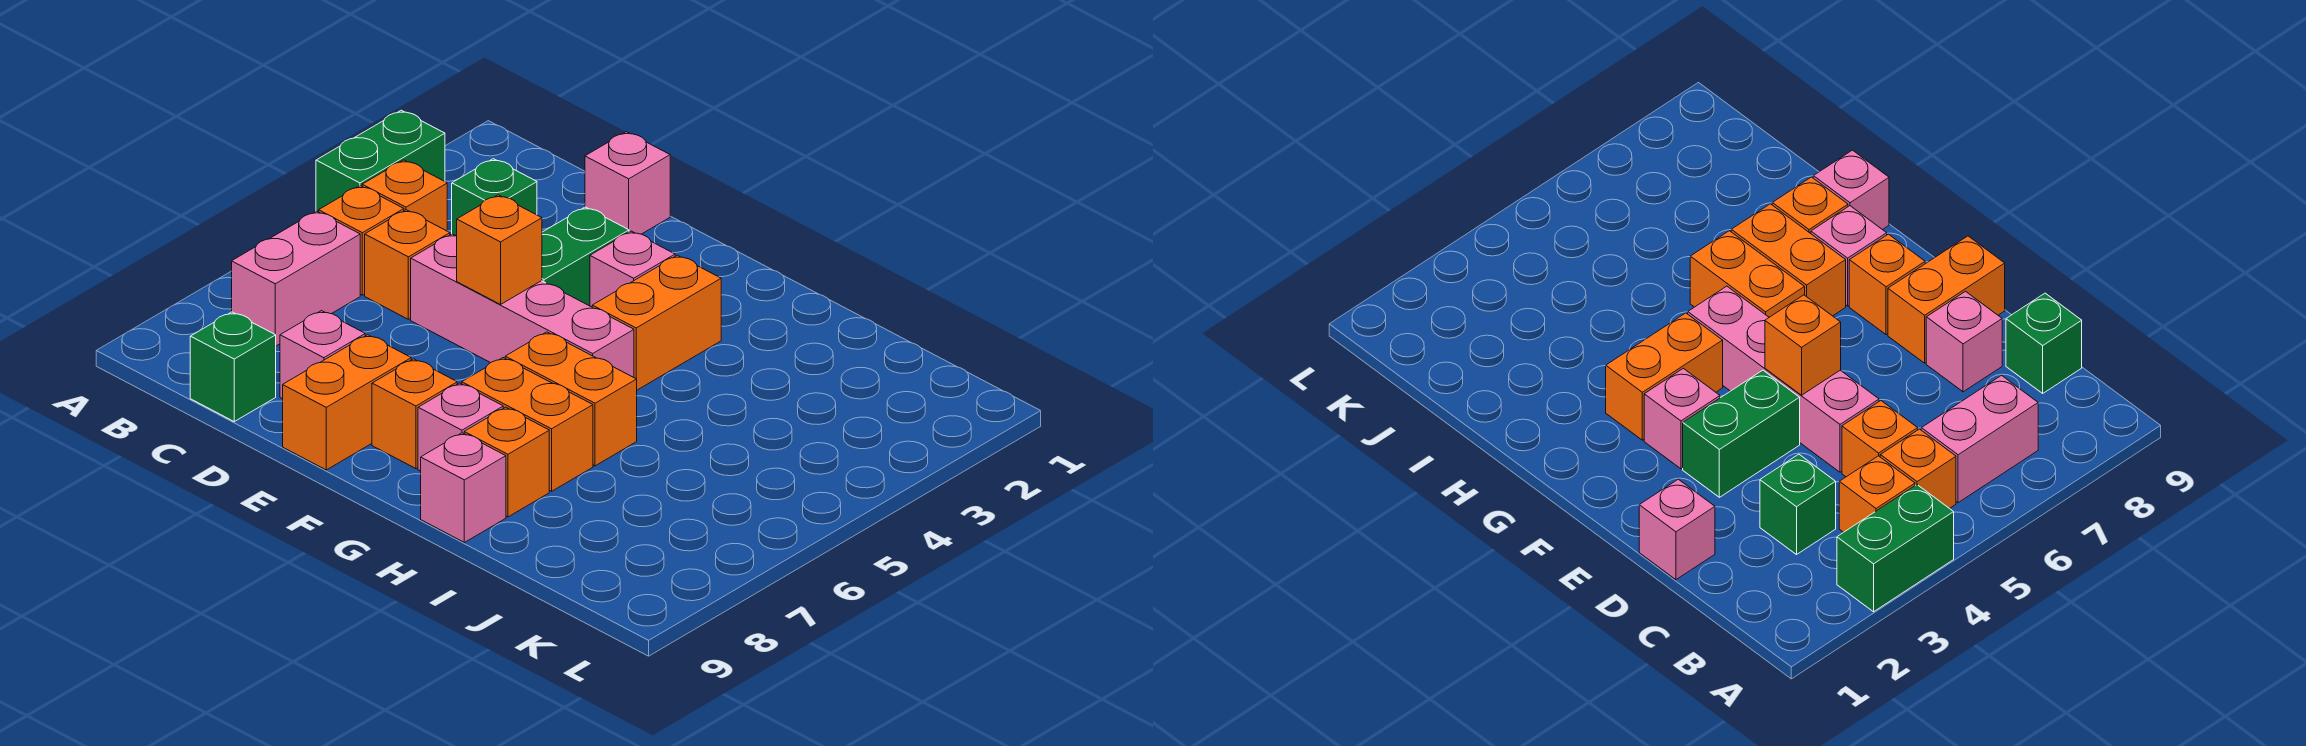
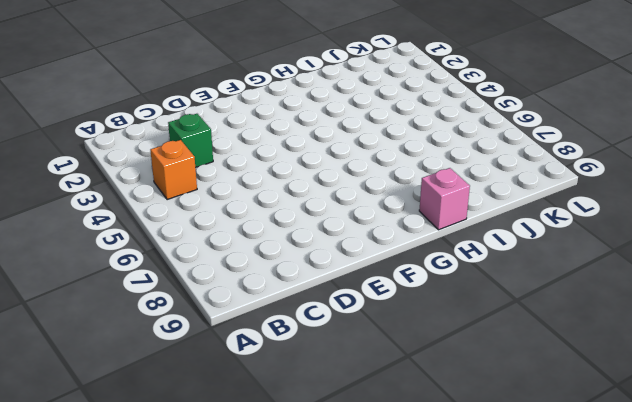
none -> green brick A3:A4 level 1
none -> orange brick B5 level 1
none -> pink brick B6:B7 level 1

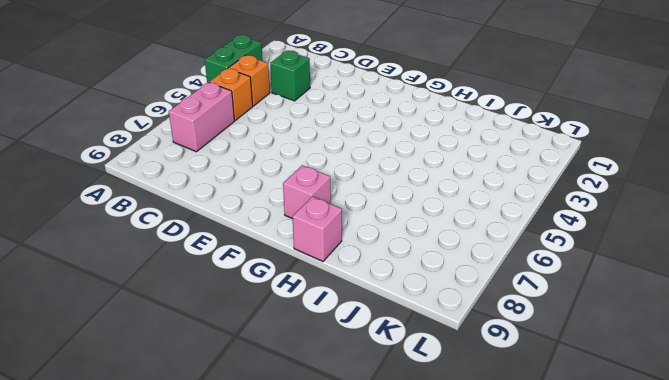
none -> orange brick C5 level 1
none -> green brick C9 level 1
none -> pink brick D1 level 1

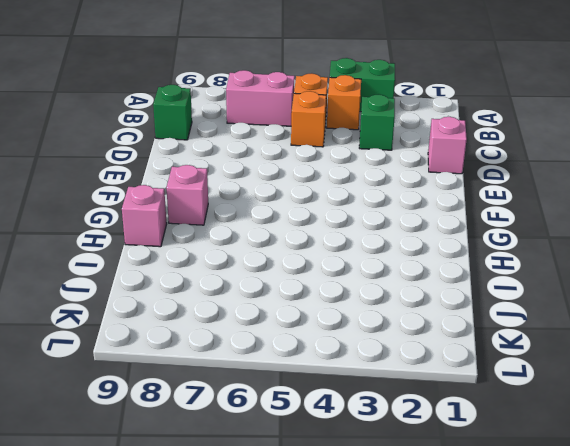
none -> pink brick D5:G5 level 1
none -> pink brick D8 level 1
none -> green brick E3:E4 level 1

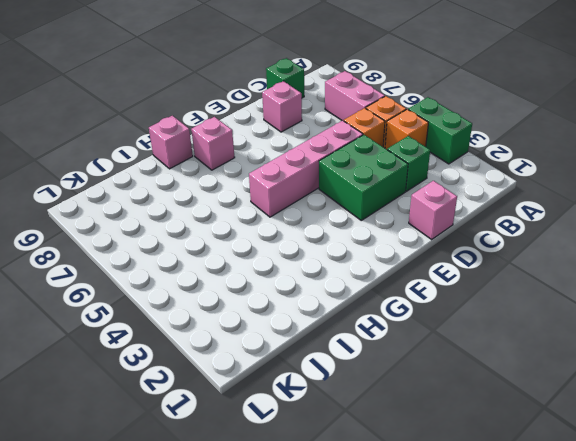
green brick D3:E4 level 1 -> green brick E3:E4 level 1
none -> orange brick E8:E9 level 1
none -> pink brick F3 level 1
none -> orange brick F8 level 1

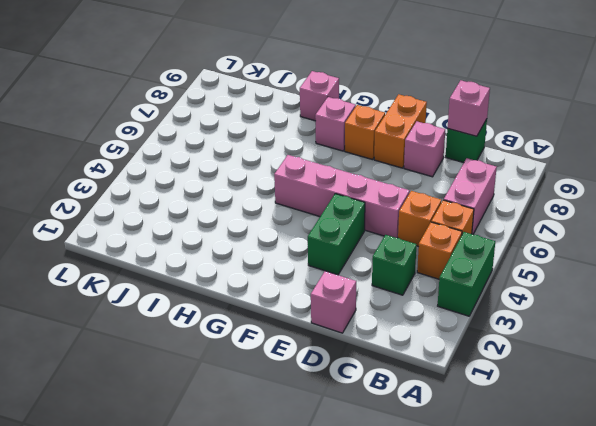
pink brick C9 level 2 -> pink brick F3 level 1
none -> orange brick G3:G4 level 1
none -> orange brick G6:H6 level 1
none -> orange brick G7:H7 level 1

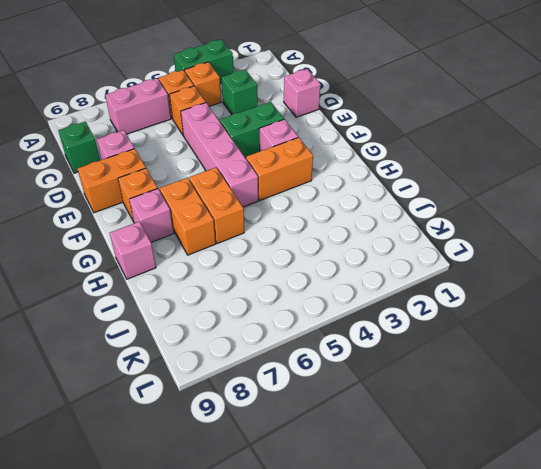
none -> orange brick H8 level 1
none -> orange brick E5 level 2

